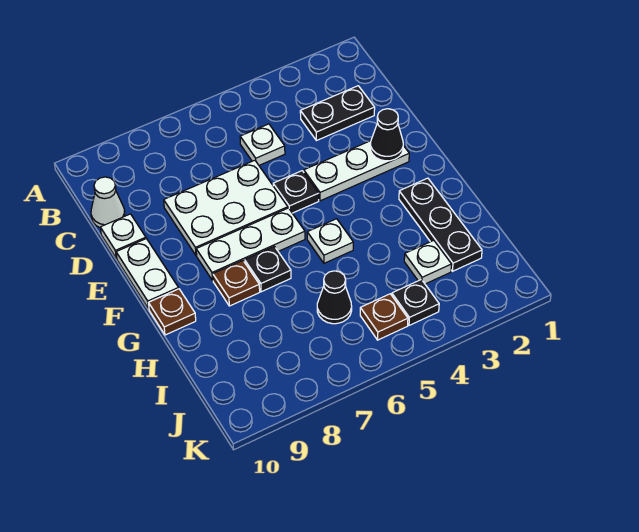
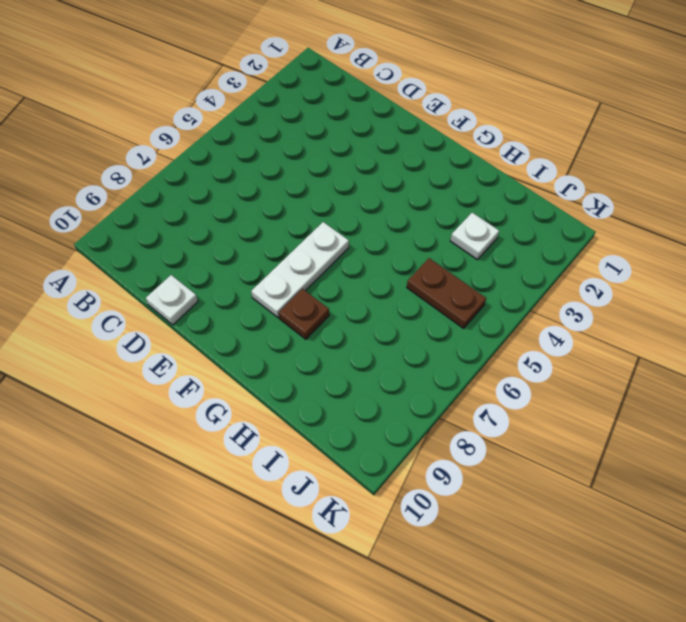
brown plate I5:J5 level 1 -> brown plate J5 level 1
none -> black plate C2:C3 level 1
none -> white plate C5 level 1
none -> white cone C10 level 1

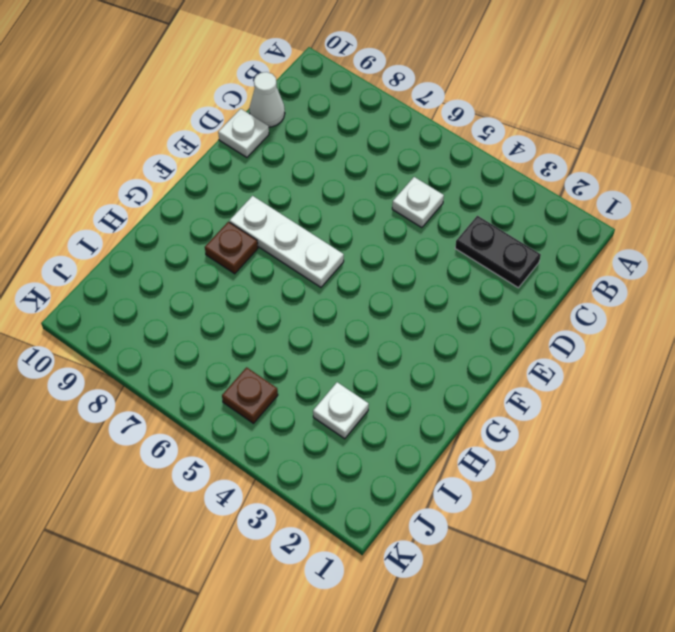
none -> white plate D6:E8 level 1
none -> white plate E2:E4 level 1
none -> black plate E5 level 1

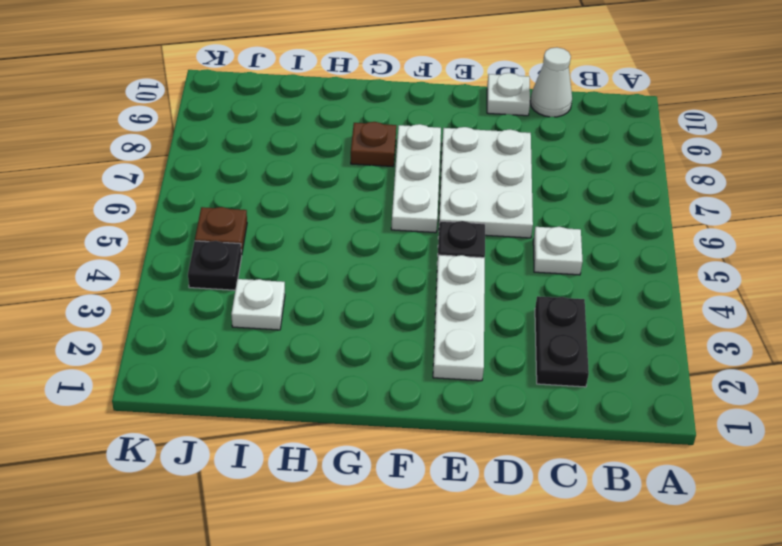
none -> white plate E10:F10 level 1
none -> black plate G2:I2 level 1
none -> white plate G5 level 1

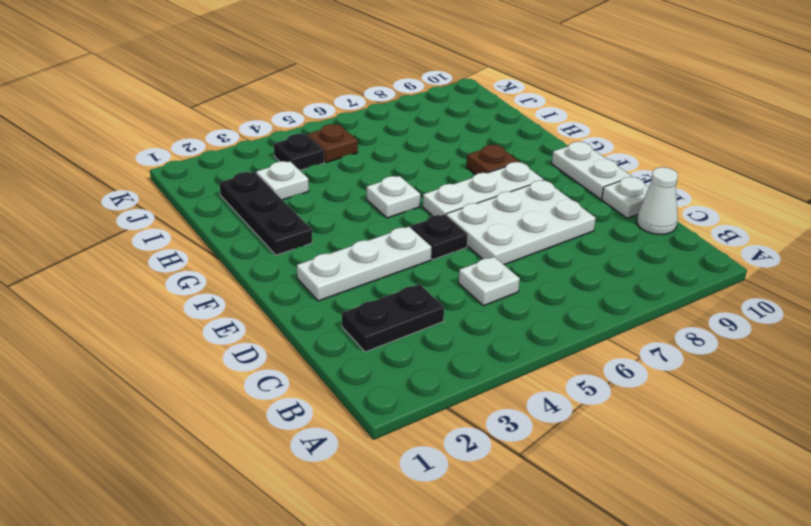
none -> black plate G7 level 1
none -> brown plate G10 level 1
none -> black cone I6 level 1

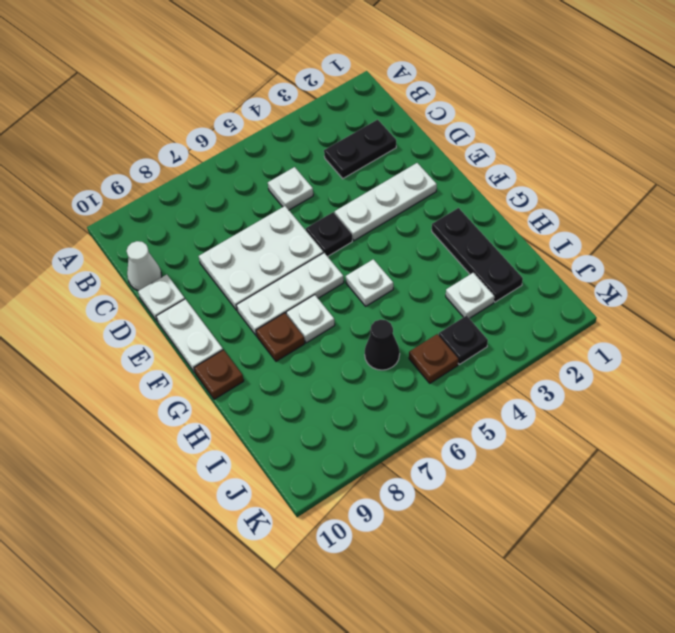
white plate G7 level 1 -> black plate G7 level 1
none -> black cone E2 level 2

